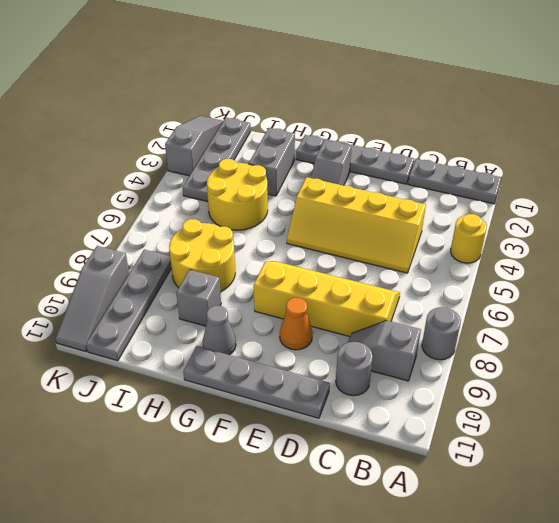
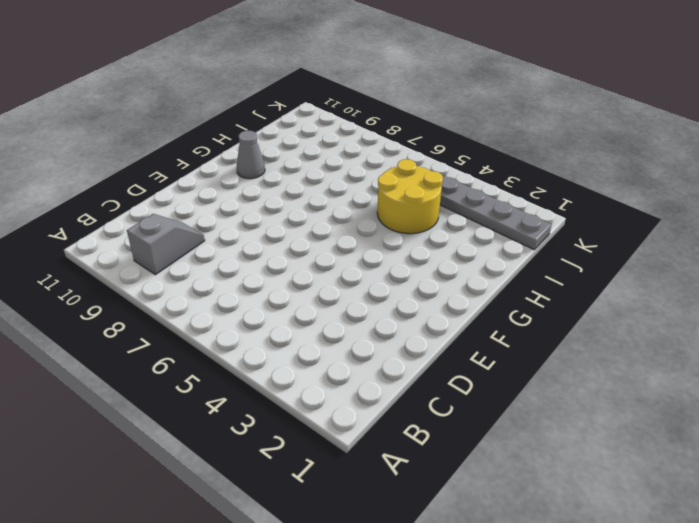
none -> grey plate A1:C1 level 1
none -> yellow round brick A4 level 1
none -> grey round brick A8 level 1

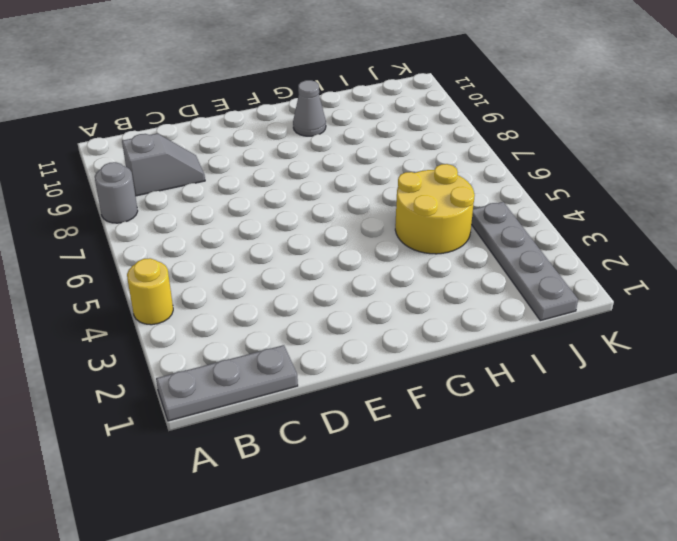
none -> yellow slope C4:F5 level 1 top 4
none -> yellow slope C7:F8 level 1 top 8
none -> grey round brick C10 level 1

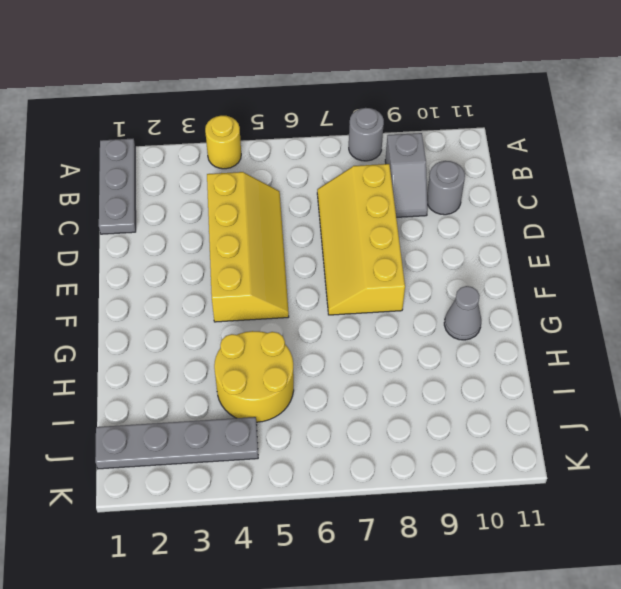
none -> grey plate D1:G1 level 1
none -> grey plate D11:G11 level 1
none -> orange cone E9 level 1

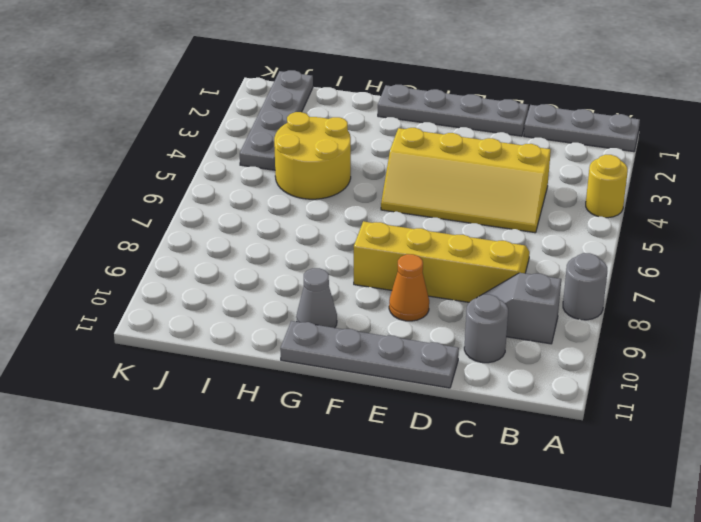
none -> grey slope F2:F3 level 1 top 2
none -> grey brick H2:H3 level 1
none -> yellow round brick H7:I8 level 1

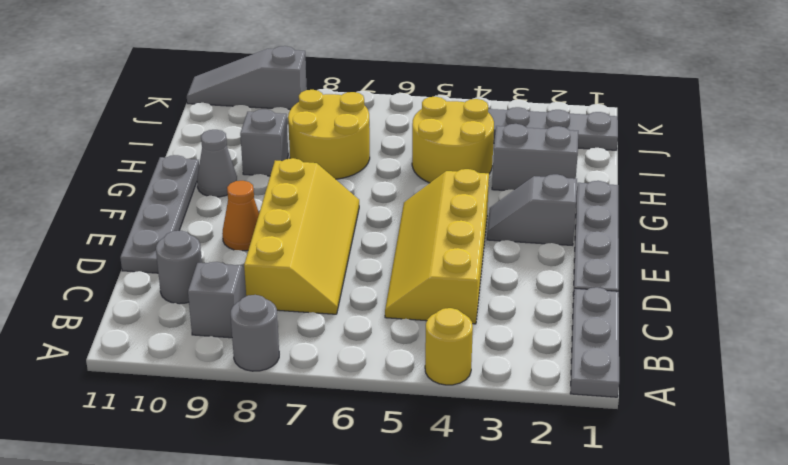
none -> grey plate J8:J11 level 1
none -> grey slope K1:K3 level 1 top 3

